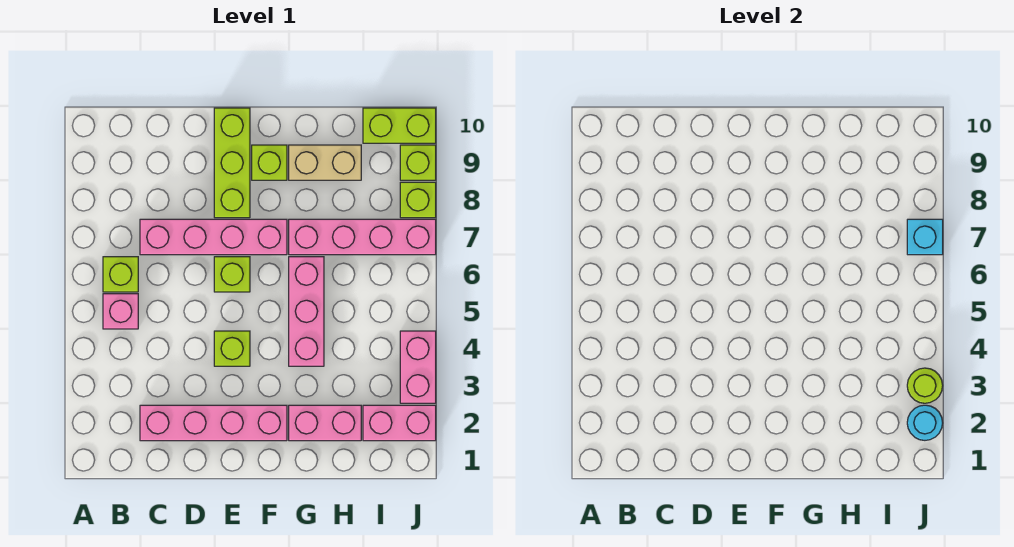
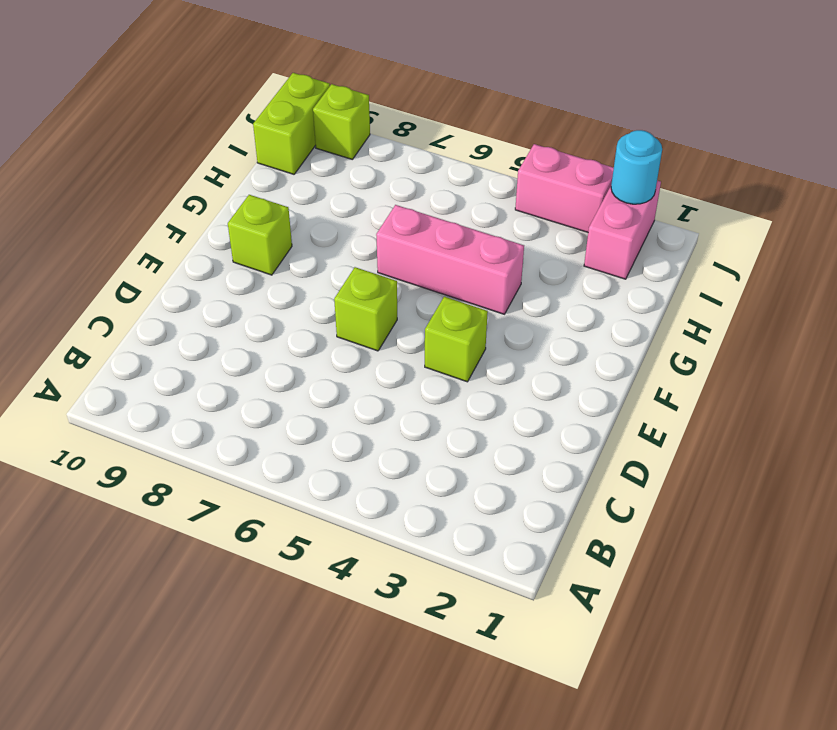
none -> pink brick B5 level 1
none -> lime brick B6 level 1
none -> pink brick C2:F2 level 1

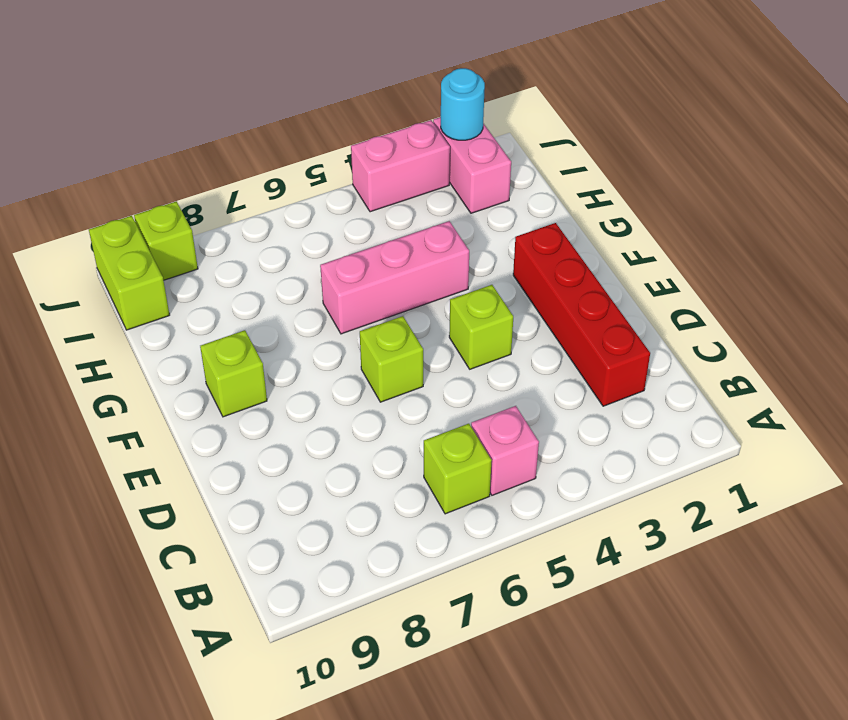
red brick C2:F2 level 1 -> pink brick C2:F2 level 1
none -> pink brick C7:F7 level 1
none -> lime brick E8:E10 level 1
none -> pink brick G2:H2 level 1

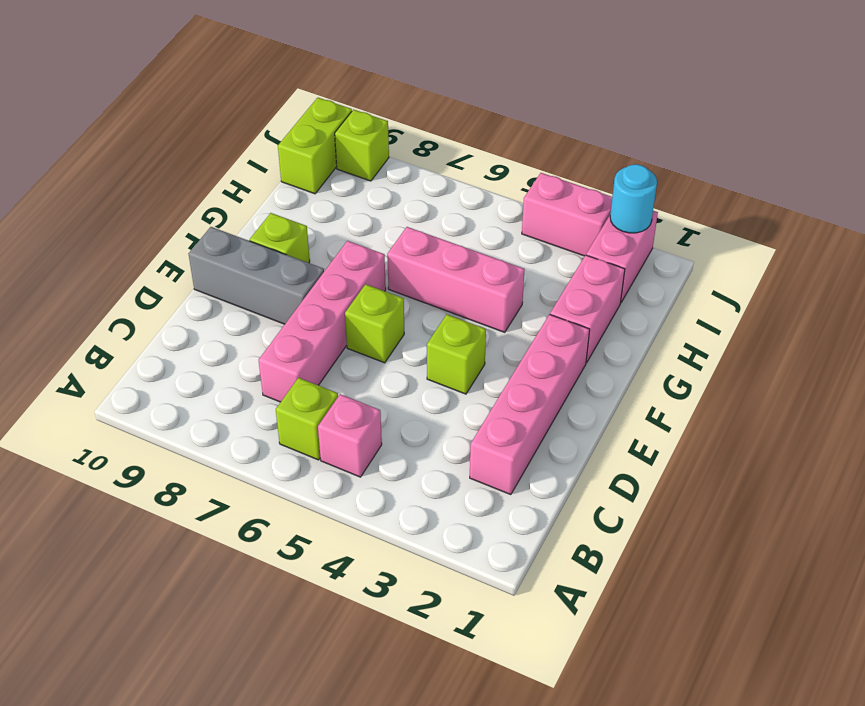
grey brick E8:E10 level 1 -> lime brick E8:E10 level 1
none -> pink brick G7:J7 level 1
none -> tan brick G9:H9 level 1
none -> lime brick J8 level 1

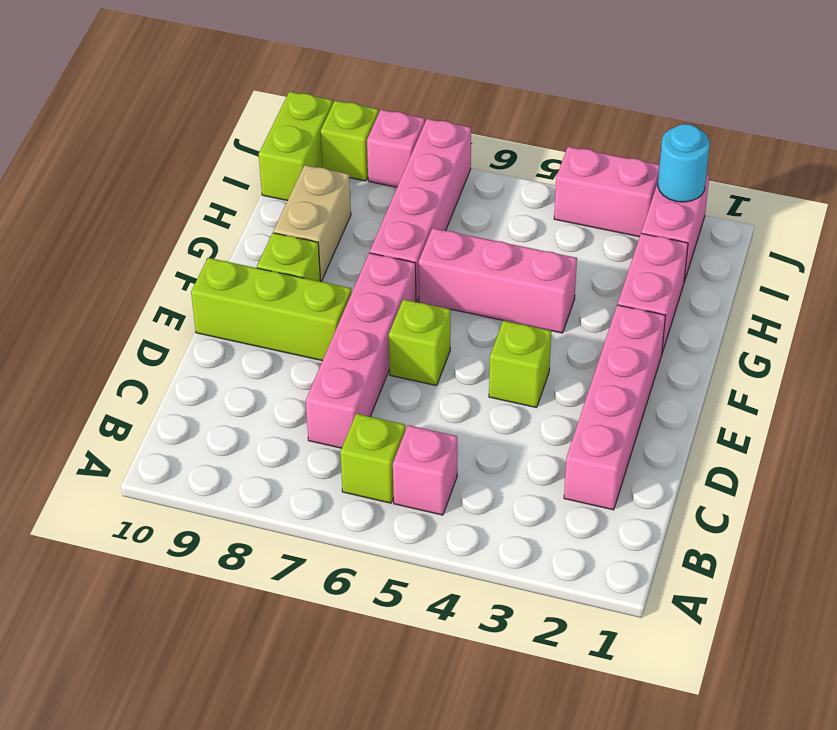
pink brick J8 level 1 -> lime brick J8 level 1
none -> lime round brick J3 level 2
none -> cyan brick J7 level 2

